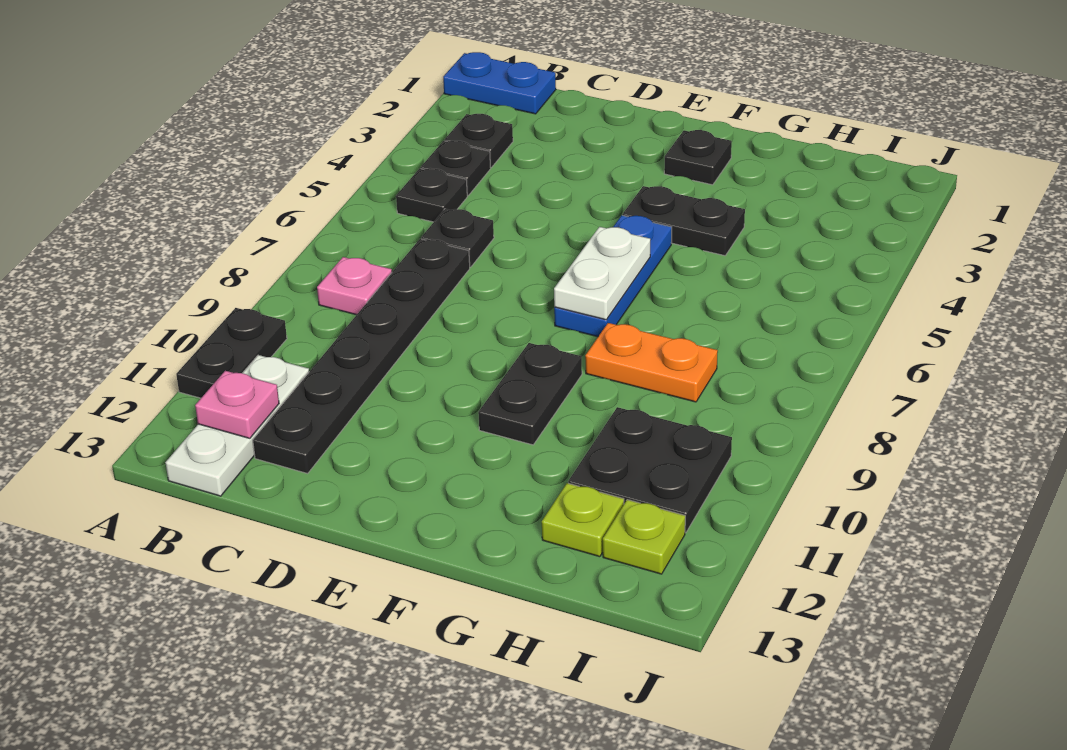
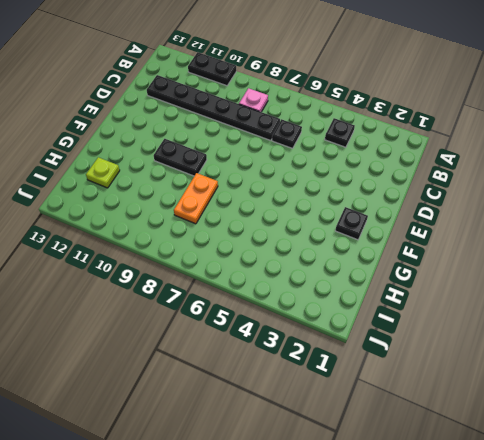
none -> blue plate A1:B1 level 1
none -> black plate B3 level 1
none -> black plate B5 level 1

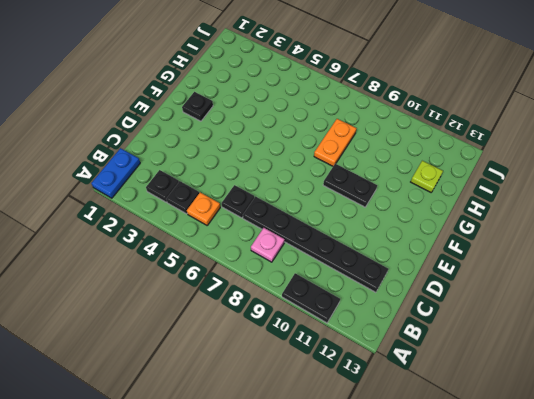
orange plate B5 level 1 -> black plate B5 level 1
none -> white plate B11:B13 level 1
none -> black plate F4:G4 level 1
none -> blue plate F5:F7 level 1

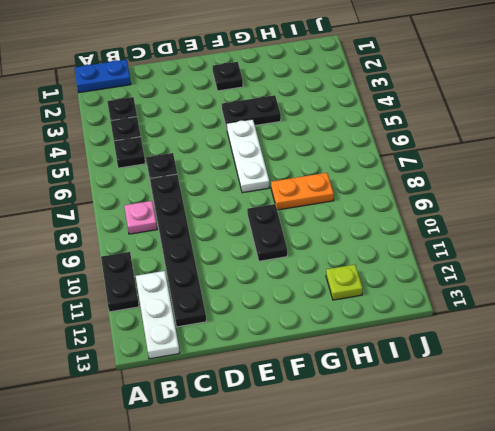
white plate F5:F7 level 1 -> blue plate F5:F7 level 1
none -> black plate H10:I11 level 1
none -> lime plate I12 level 1
none -> pink plate B12 level 2

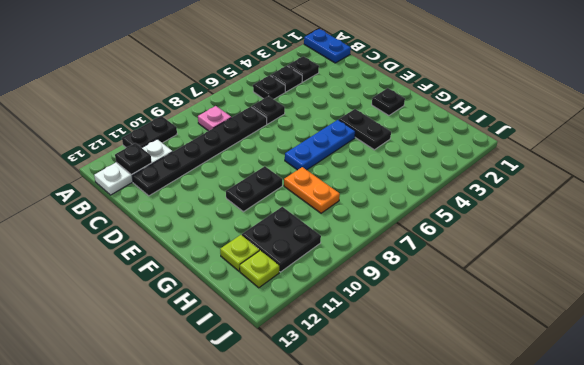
black plate B12 level 2 -> pink plate B12 level 2
none -> white plate F6:F7 level 2

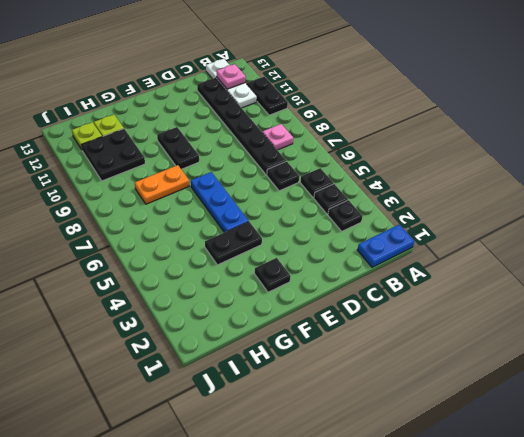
none -> white plate F6:F7 level 2

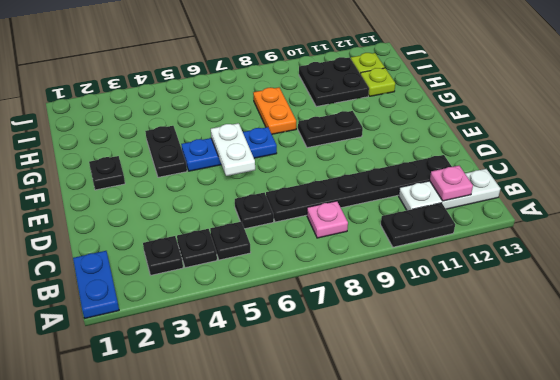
white plate E6:F6 level 2 -> white plate F6:F7 level 2

